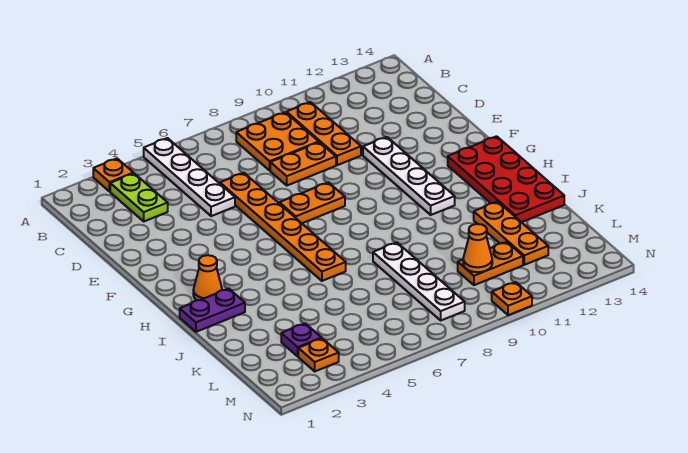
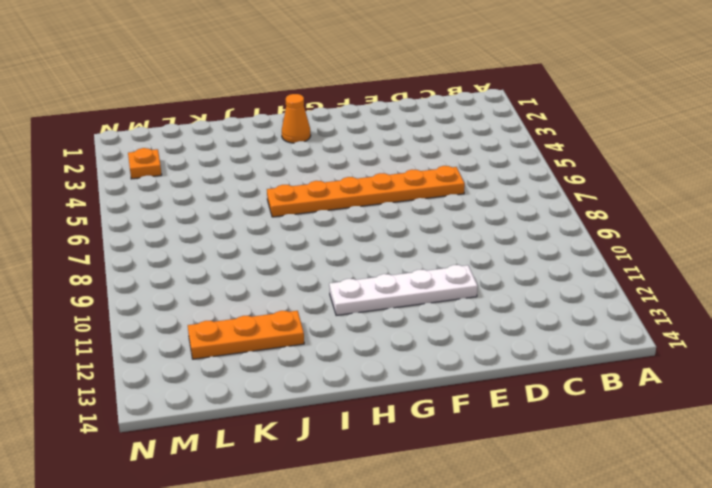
none -> orange plate A3 level 1
none -> white plate A5:D5 level 1
none -> lime plate B3:C3 level 1

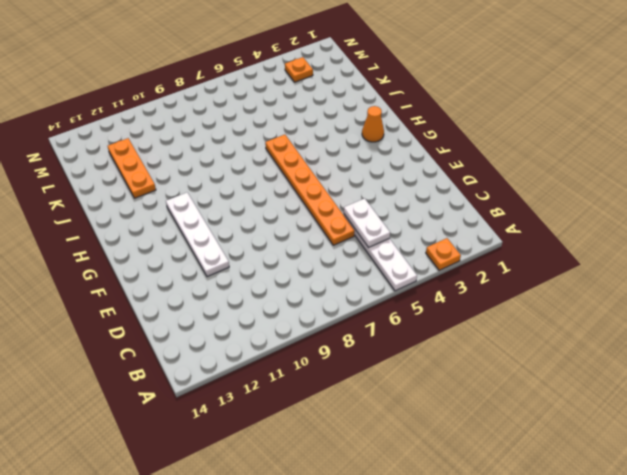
white plate C5:D5 level 2 -> none
none -> lime plate B3:C3 level 1
none -> orange plate B8:C9 level 1
none -> orange plate B10:D10 level 1

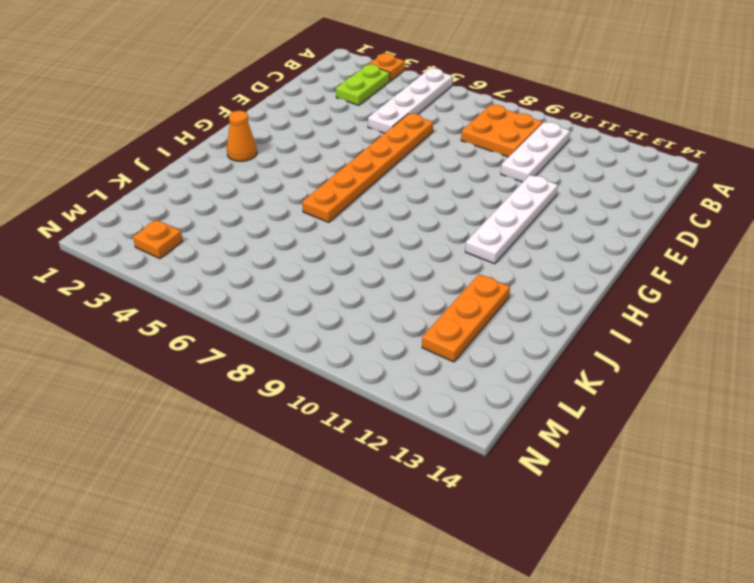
white plate B10:D10 level 1 -> orange plate B10:D10 level 1
none -> orange plate D8:D9 level 1
none -> orange plate F7:F8 level 1
none -> red plate G13:J14 level 1

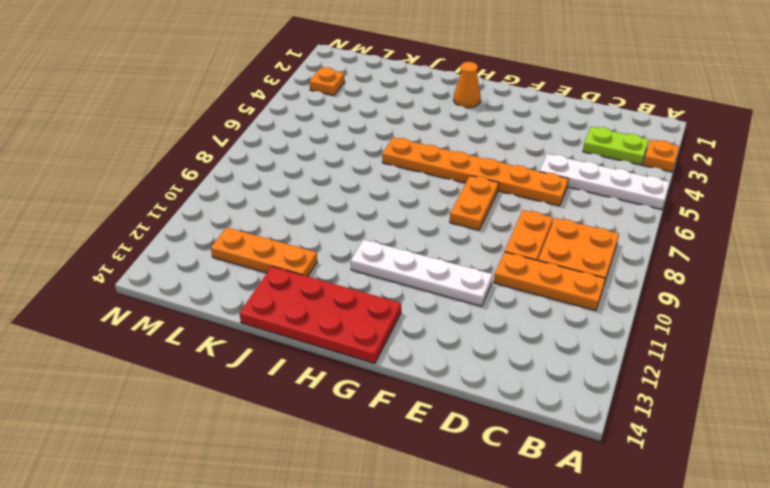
none -> purple plate I1:I2 level 1
none -> white plate J8:M8 level 1
none -> purple plate L3 level 1

